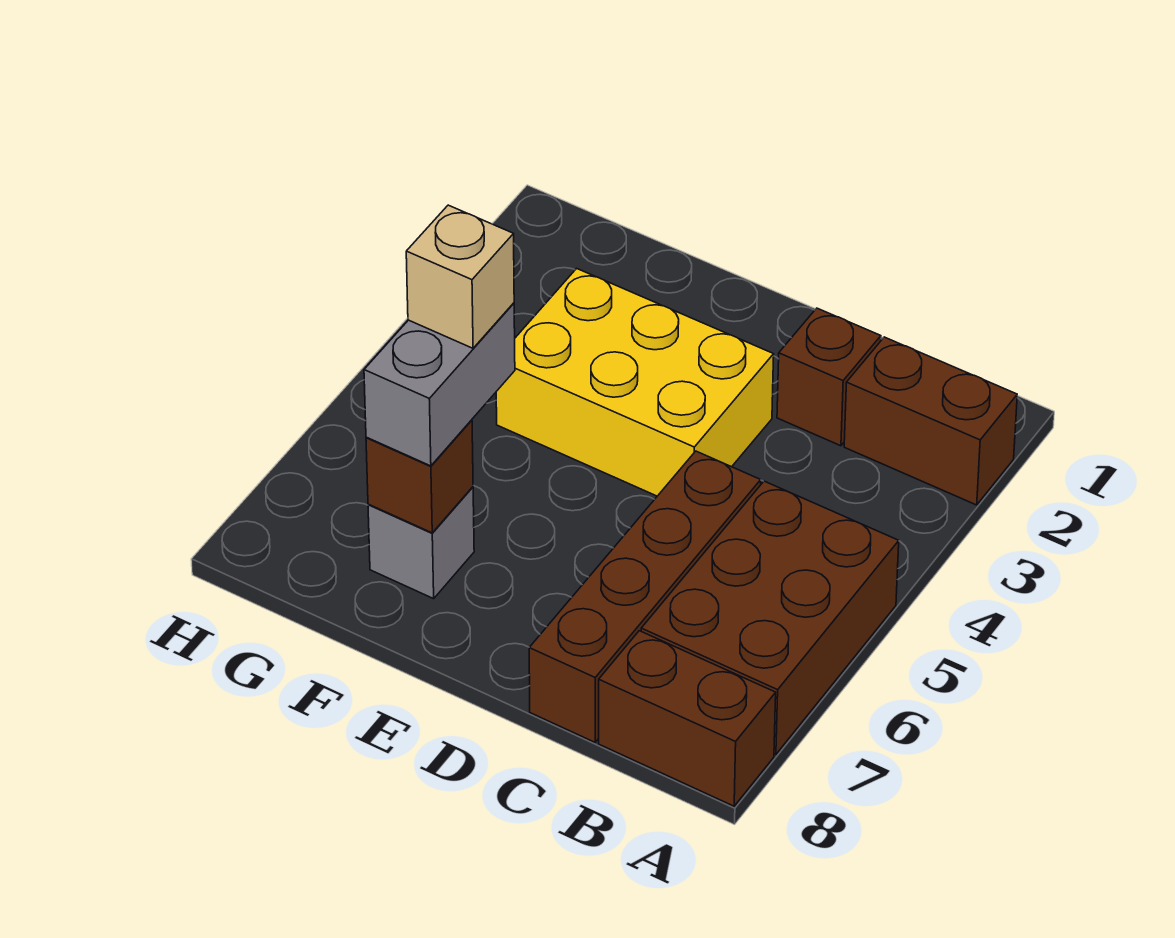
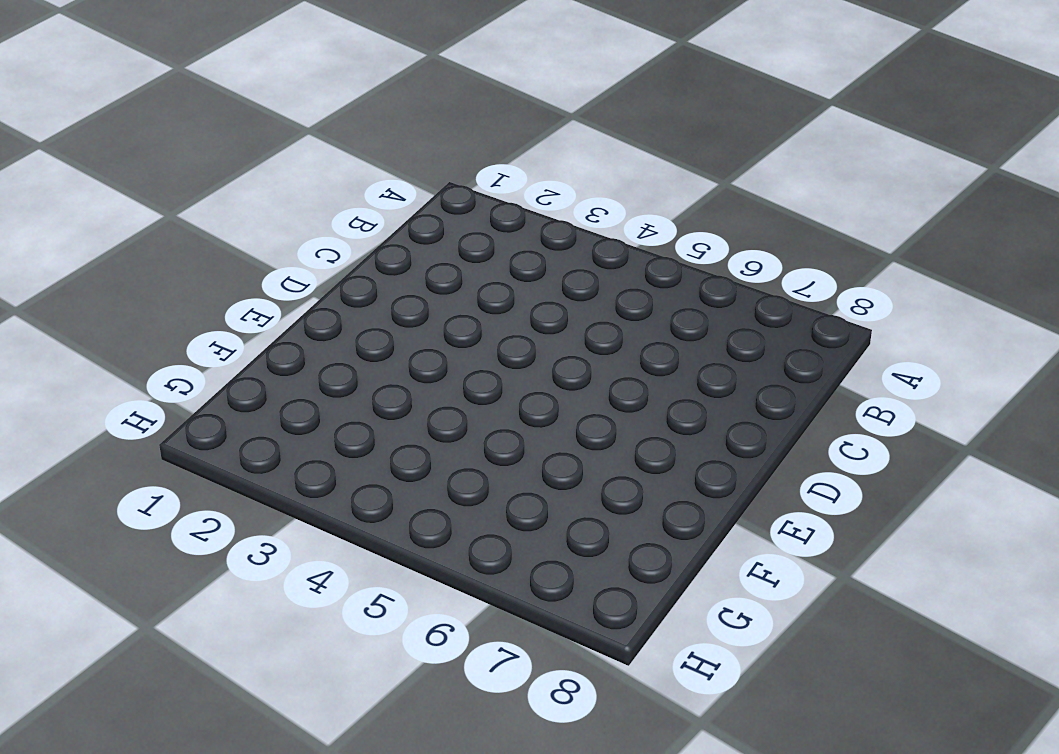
none -> brown brick A2:B2 level 1
none -> brown brick A5:B7 level 1

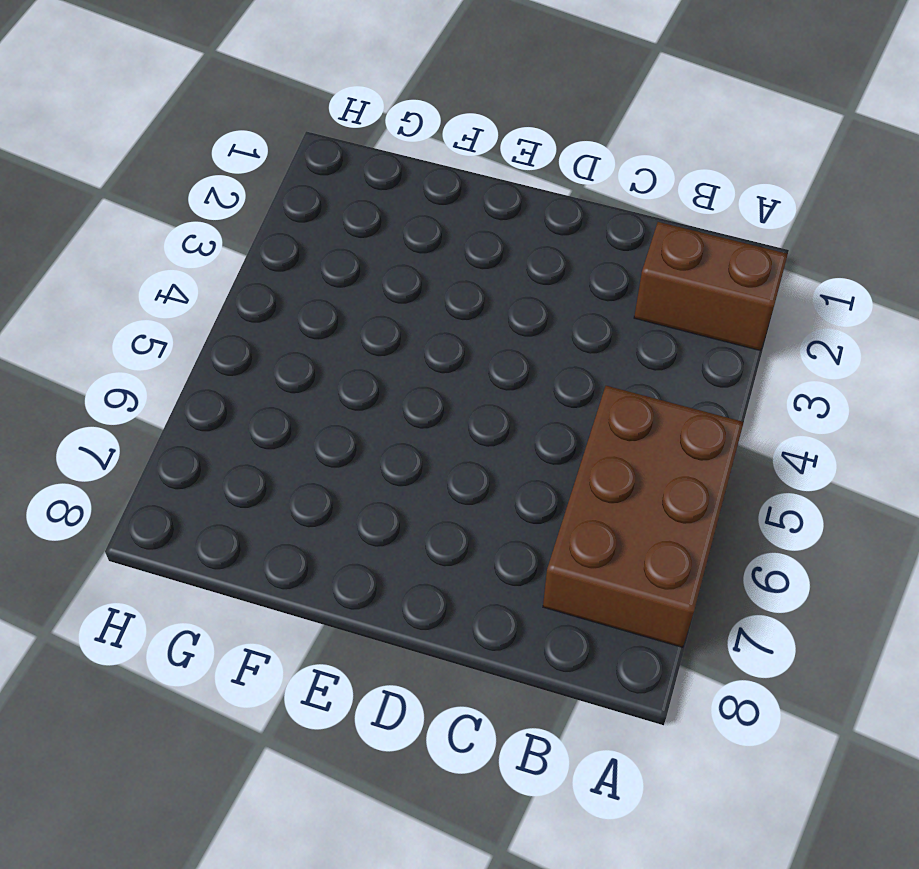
none -> brown brick A8:B8 level 1
none -> brown brick C2 level 1

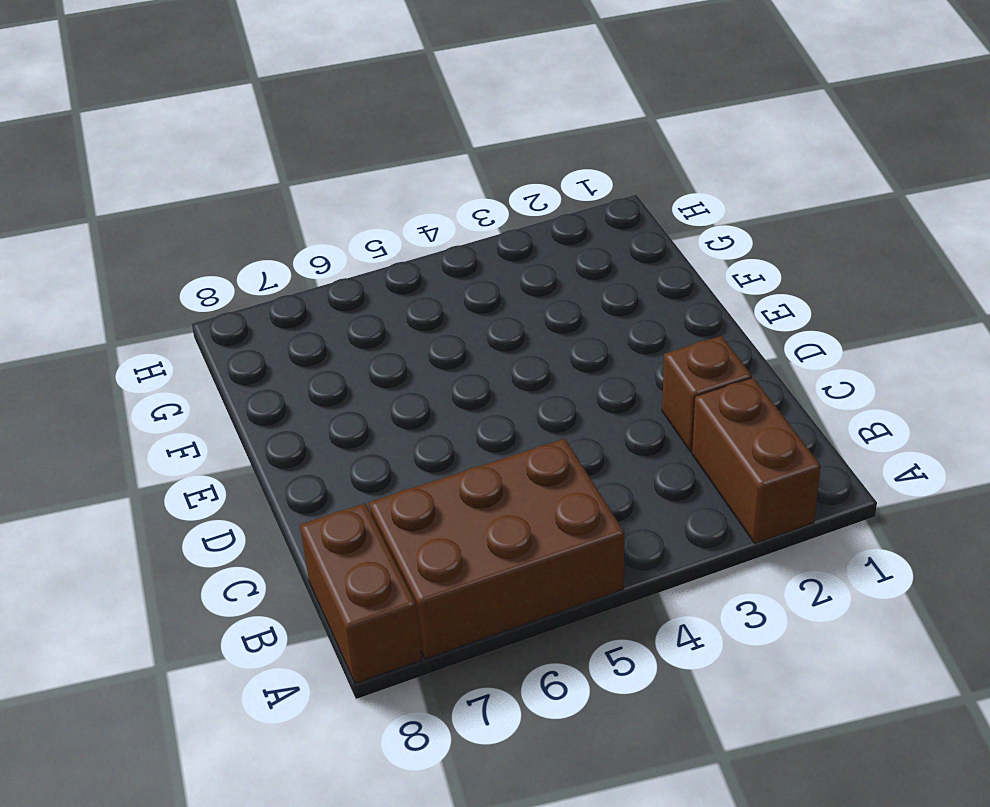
none -> brown brick C5:C8 level 1
none -> yellow brick D3:F4 level 1

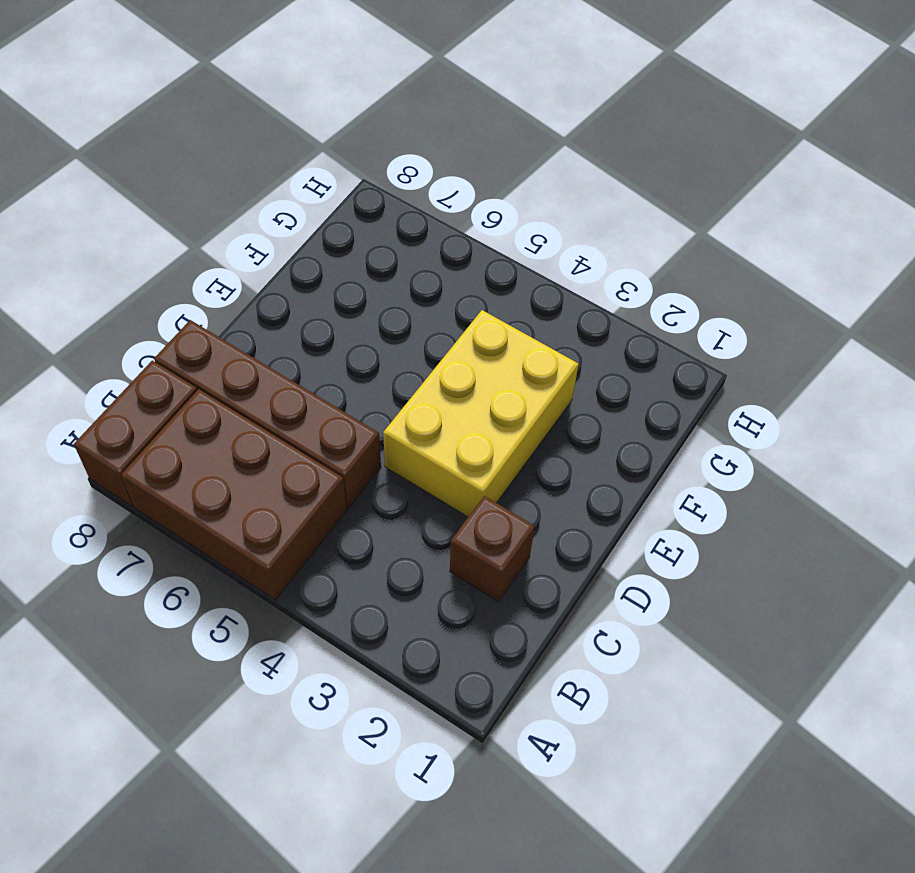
none -> brown brick A2:B2 level 1
none -> grey brick F7 level 1

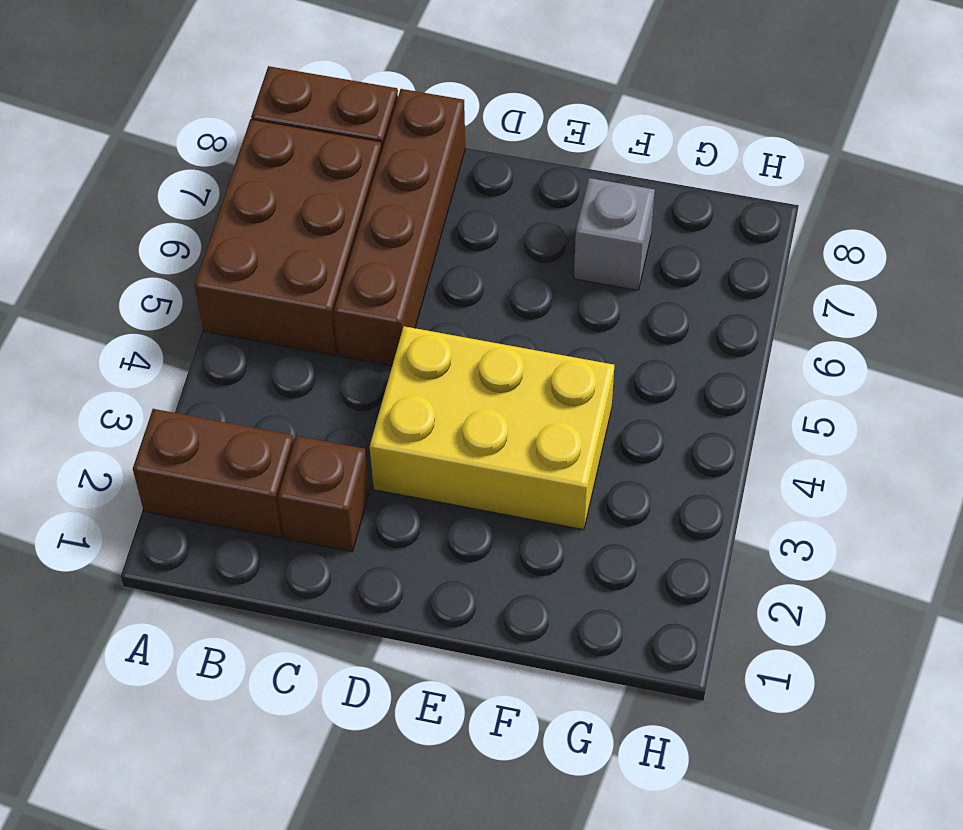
none -> brown brick F7 level 2
none -> grey brick F6:F7 level 3

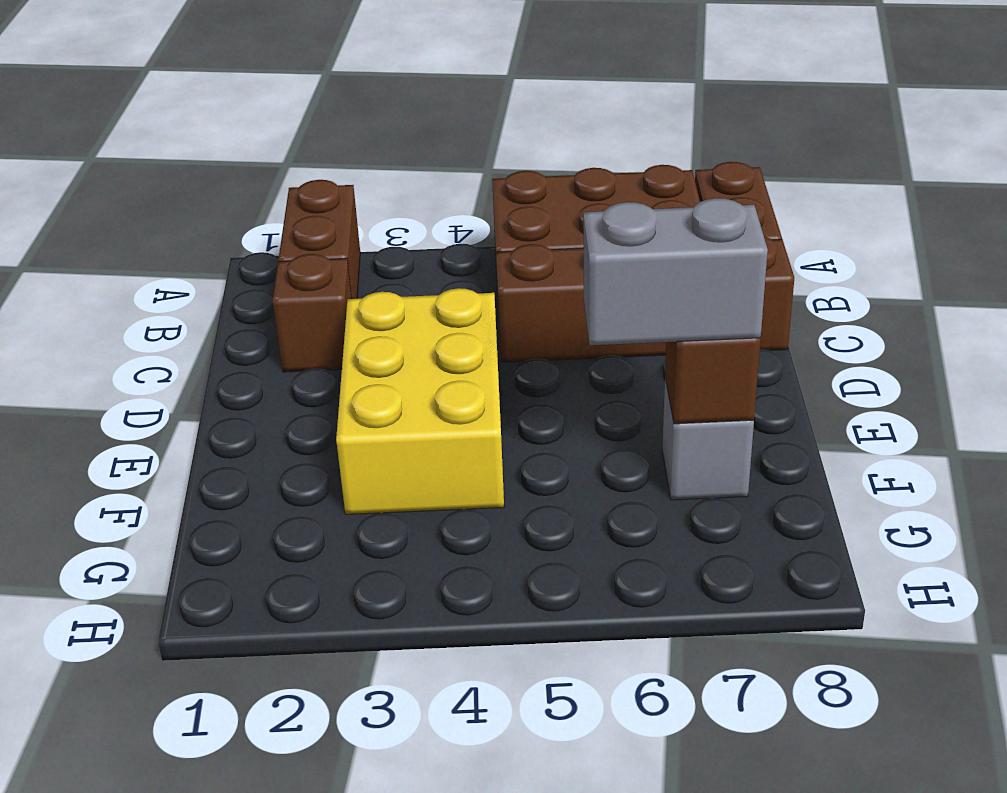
none -> tan brick F6 level 4

